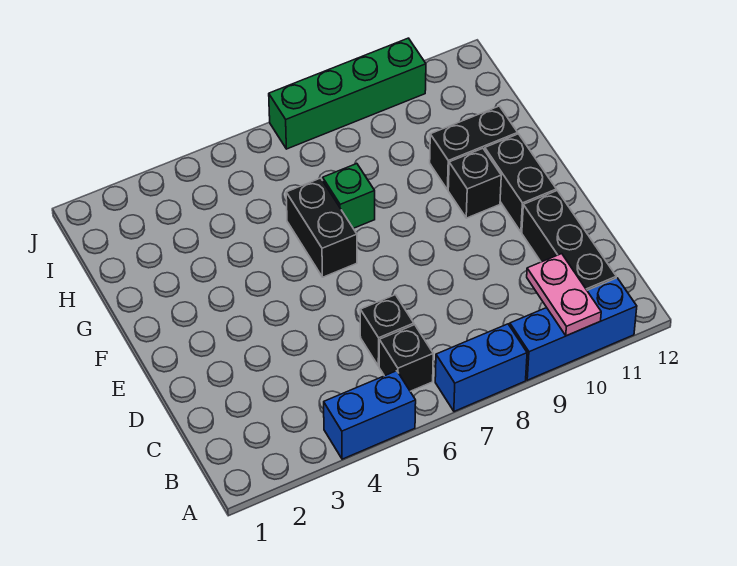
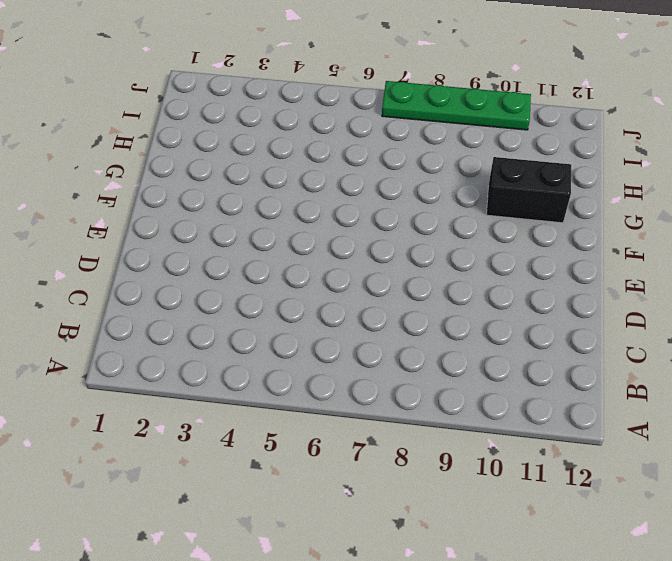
green plate J7:J10 level 1 -> green brick J7:J10 level 1
none -> blue brick A4:A5 level 1
none -> blue brick A7:A8 level 1
none -> blue brick A9:A11 level 1

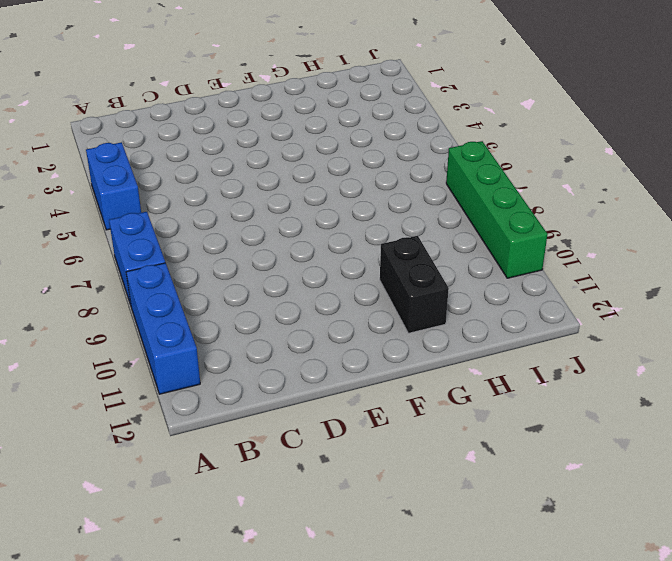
none -> black brick B6 level 1
none -> black brick B11:D11 level 1
none -> black brick C6 level 1

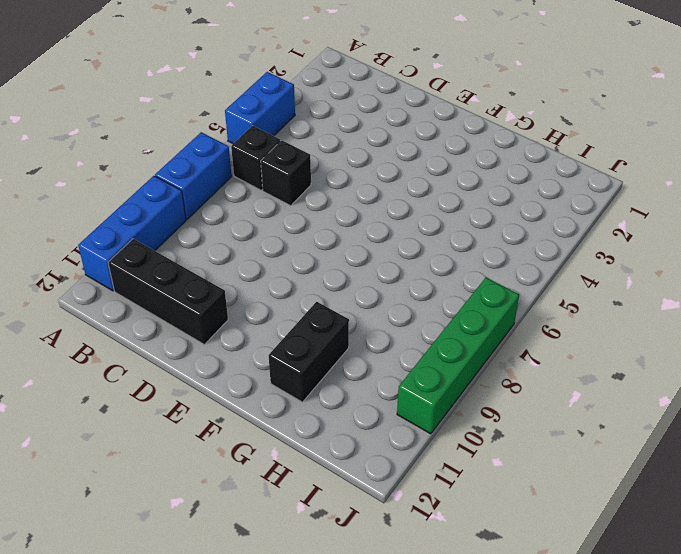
none -> black brick E11:F11 level 1
none -> black brick F6:G6 level 1
none -> black brick F10 level 1

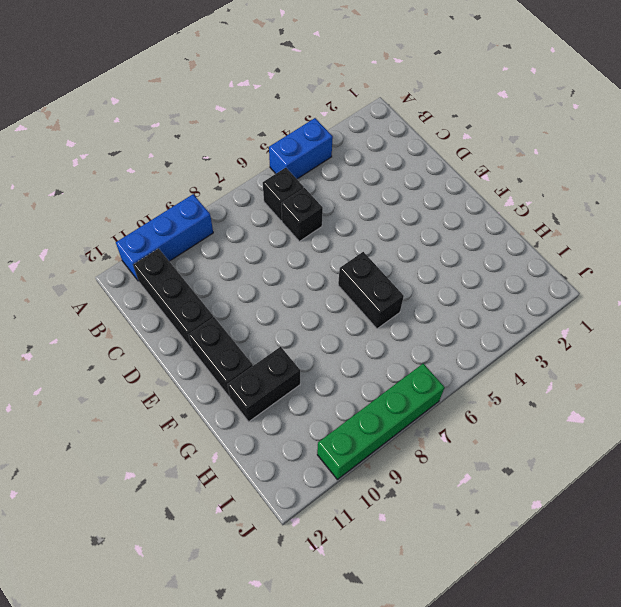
none -> blue brick A7:A8 level 1
none -> black brick F10 level 1
none -> green brick G7 level 1

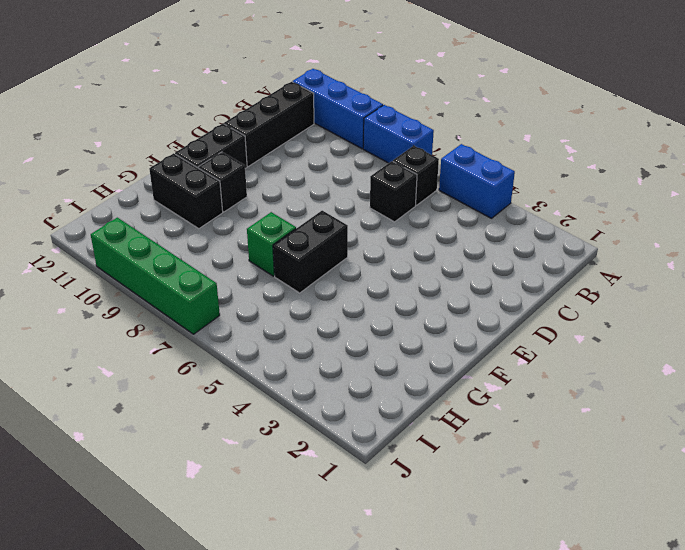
none -> pink plate A10:B10 level 2

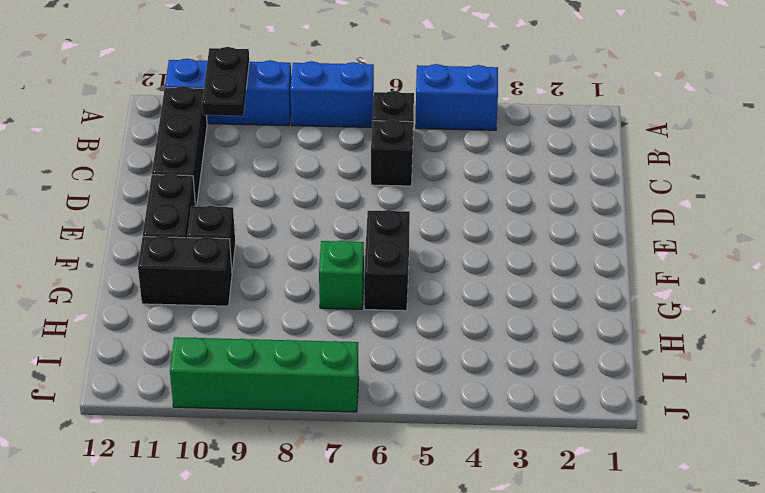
black plate A10:B10 level 2 -> pink plate A10:B10 level 2

